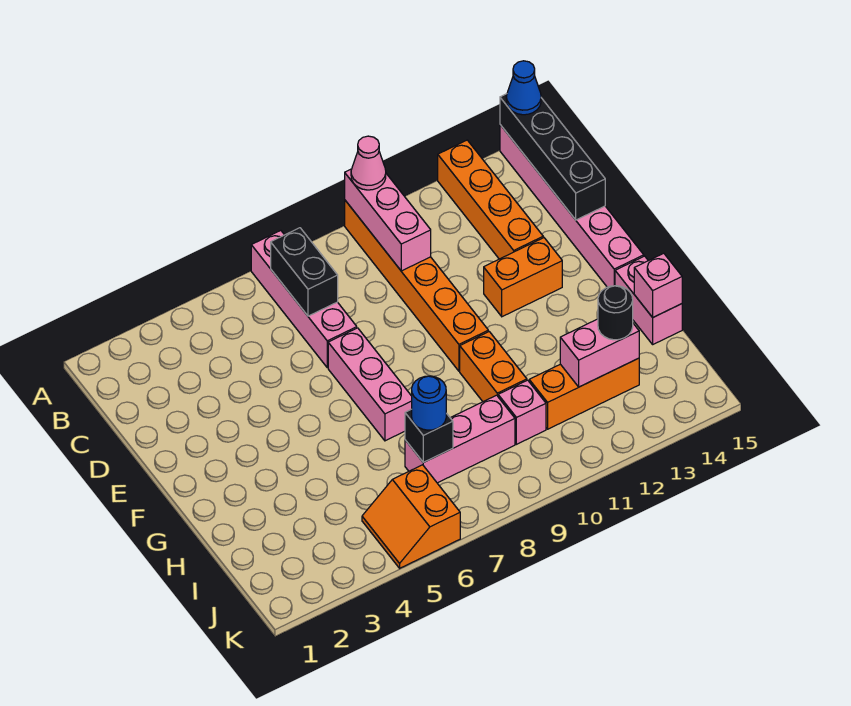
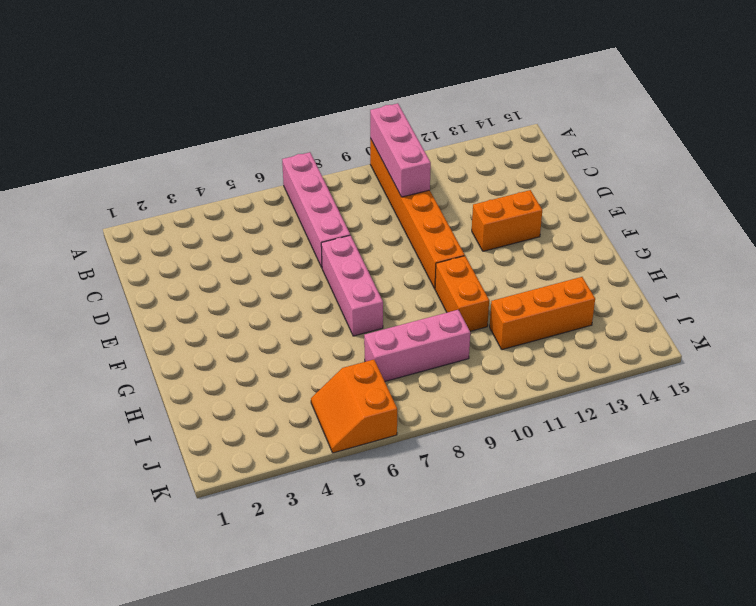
none -> orange brick A13:D13 level 1
none -> pink brick A15:F15 level 1
none -> pink brick G15:H15 level 1

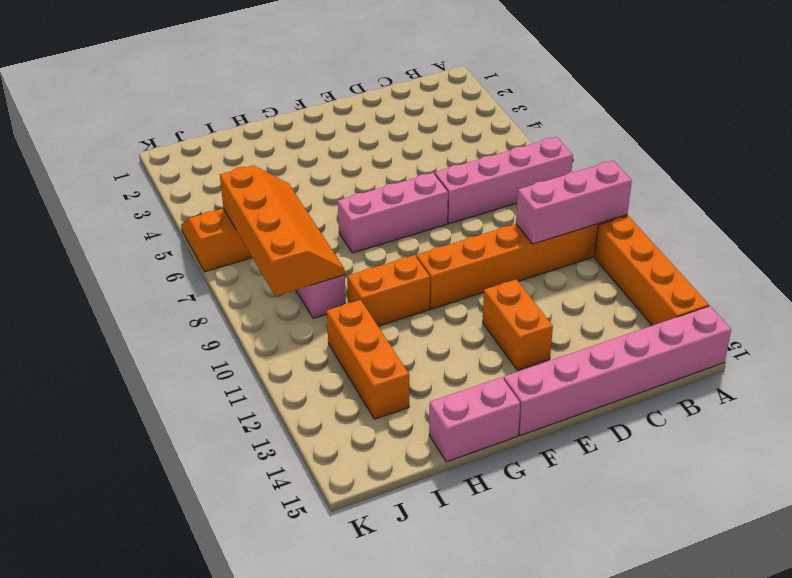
orange brick A11:A14 level 1 -> orange brick A13:D13 level 1
orange slope I6:J9 level 2 top J -> black brick I7 level 2
none -> pink brick I10 level 1
none -> black brick A15:D15 level 2
none -> black brick B7:C7 level 2

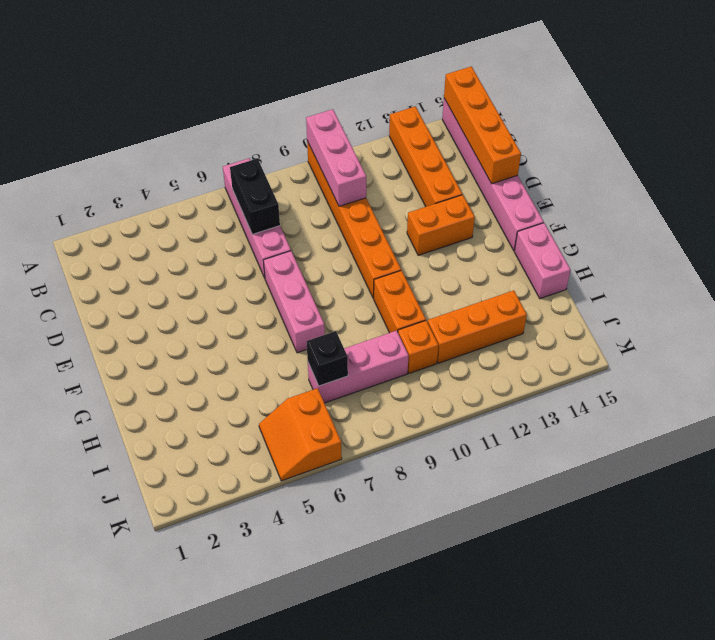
orange brick A15:D15 level 2 -> black brick A15:D15 level 2
orange brick I10 level 1 -> pink brick I10 level 1
none -> pink brick H15 level 2
none -> pink brick I12:I13 level 2
none -> pink cone A10 level 3

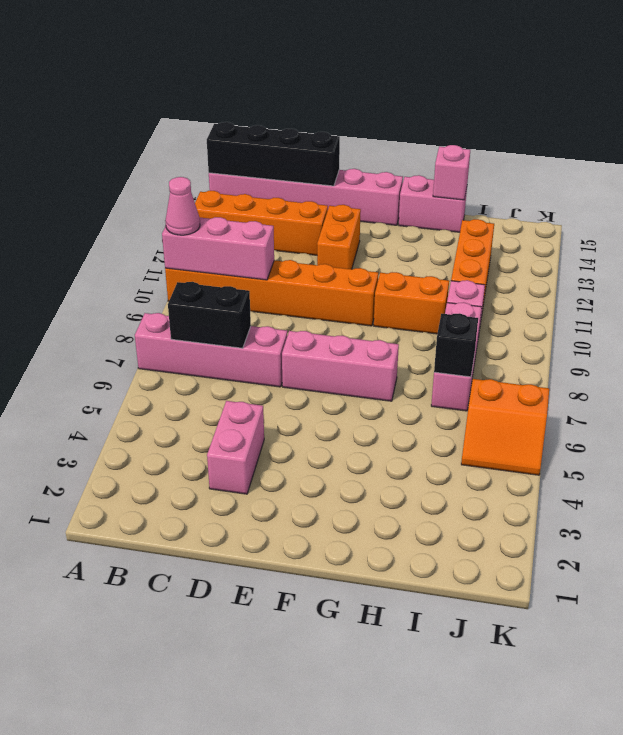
pink brick D3:D4 level 1 -> pink brick I12:I13 level 2
none -> blue cone A15 level 3
none -> blue round brick I7 level 3
none -> black round brick I13 level 3

